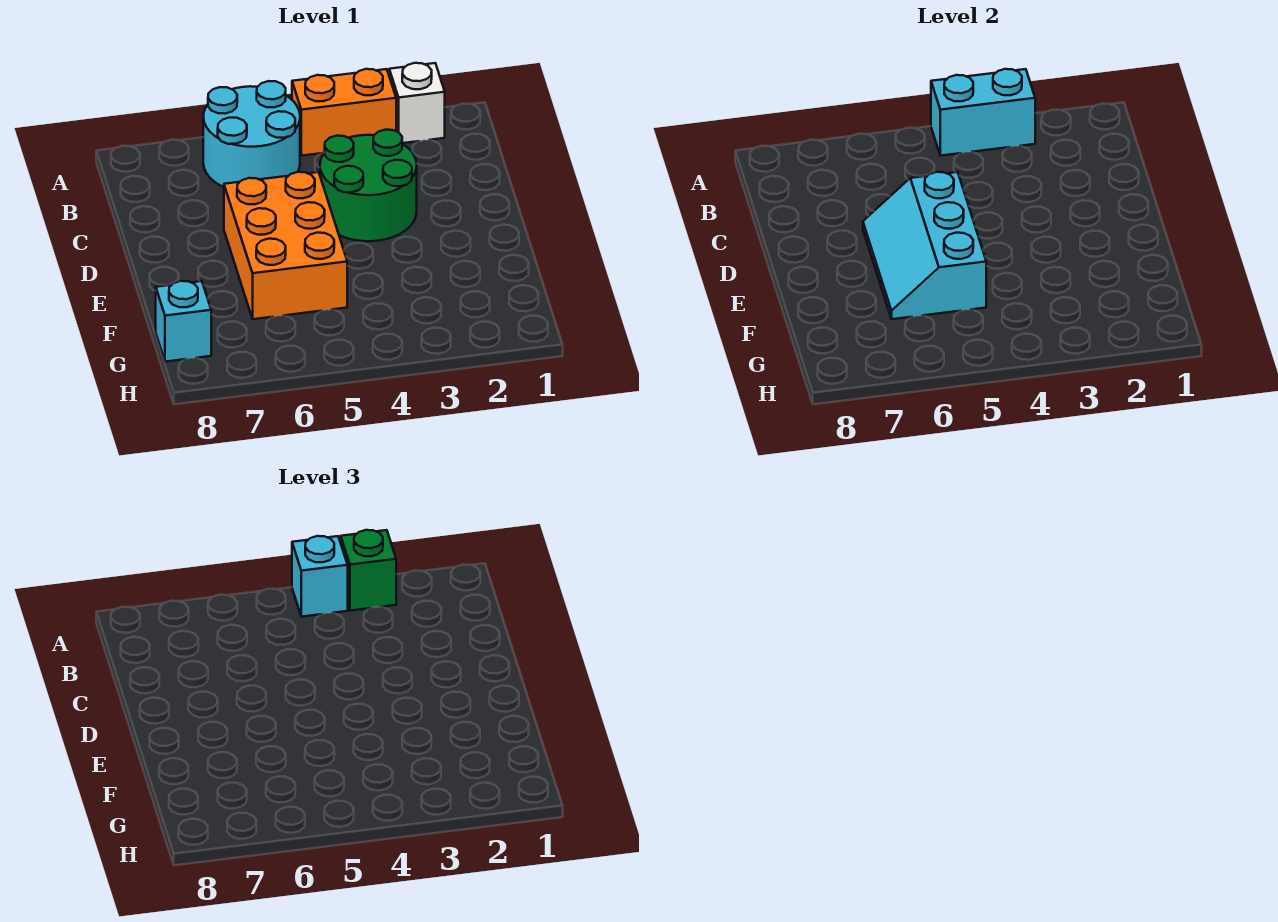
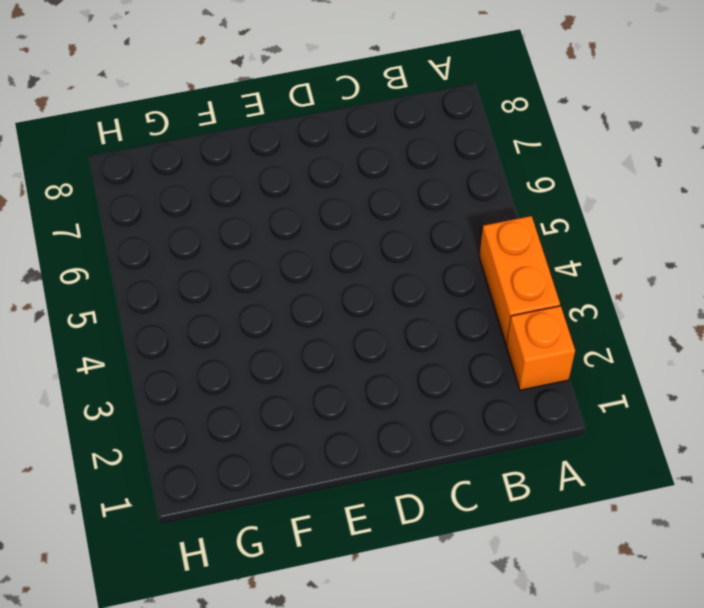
orange brick A2 level 1 -> white brick A2 level 1
none -> cyan round brick A5:B6 level 1
none -> green round brick C3:D4 level 1

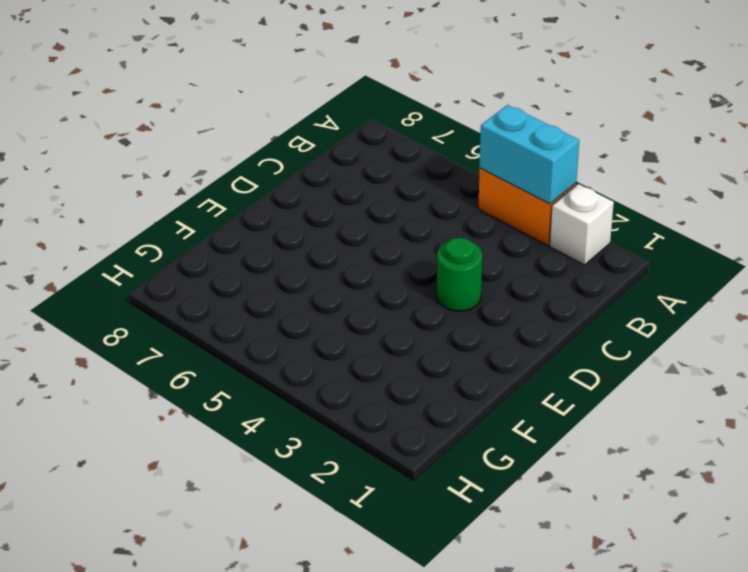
green round brick D3 level 1 -> green round brick C3:D4 level 1
none -> cyan round brick A5:B6 level 1
none -> orange brick D5:F6 level 1

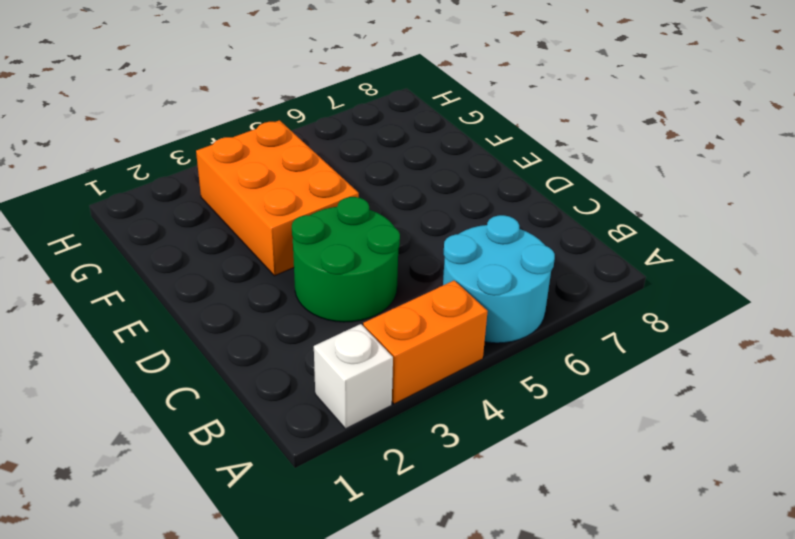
orange brick E3:G4 level 1 -> orange brick D5:F6 level 1
none -> cyan brick G8 level 1
none -> cyan brick A3:A4 level 2

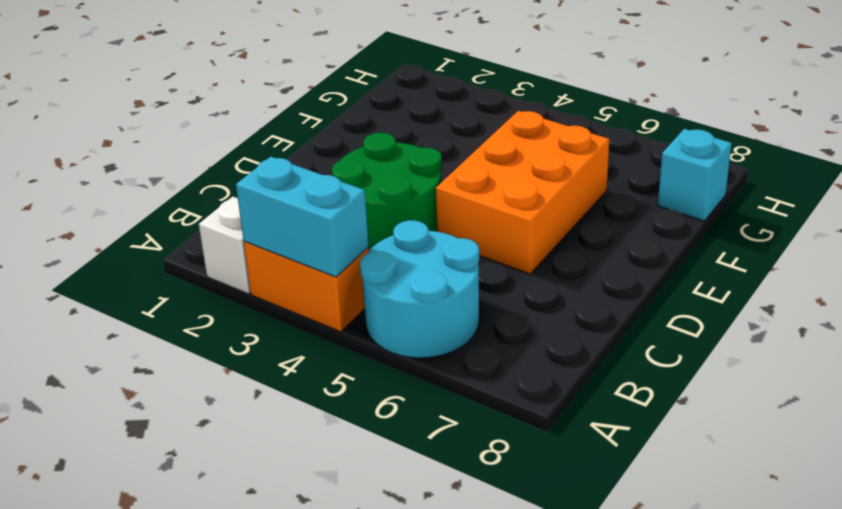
none -> cyan slope D5:F6 level 2 top 5
none -> green brick A3 level 3

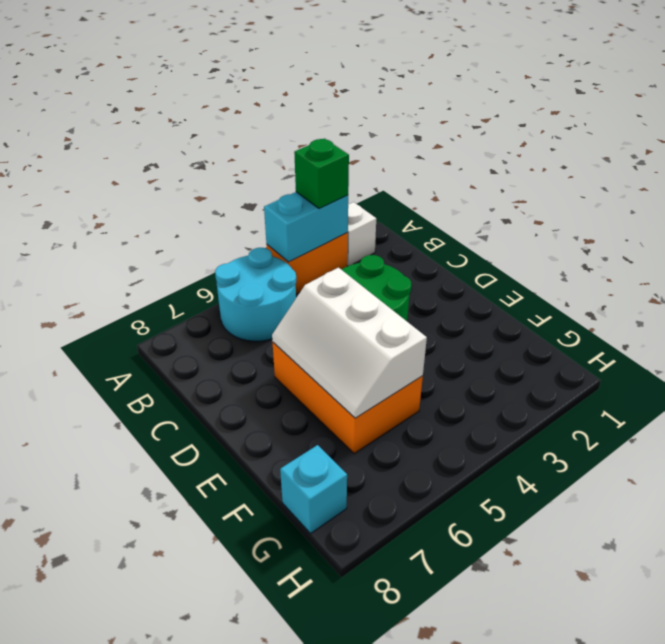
white slope D5:F6 level 2 top 5 -> cyan slope D5:F6 level 2 top 5
none -> cyan brick A4 level 3

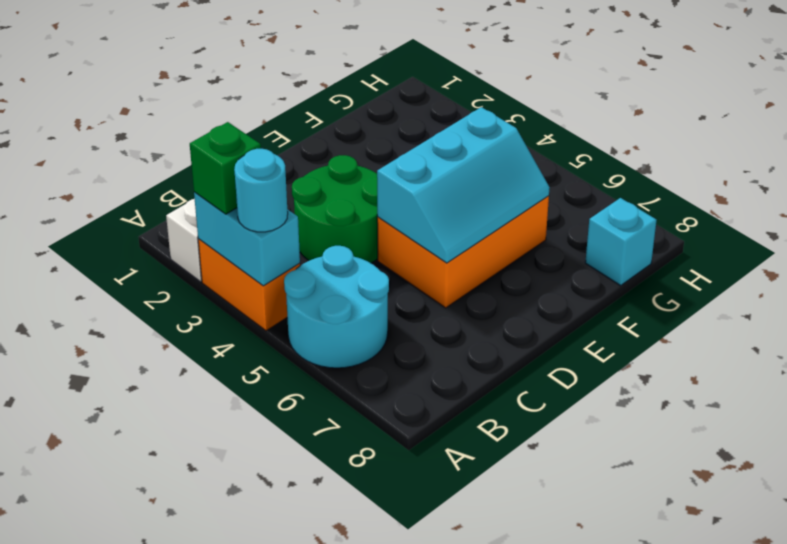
cyan round brick A4 level 3 -> cyan brick A4 level 3

